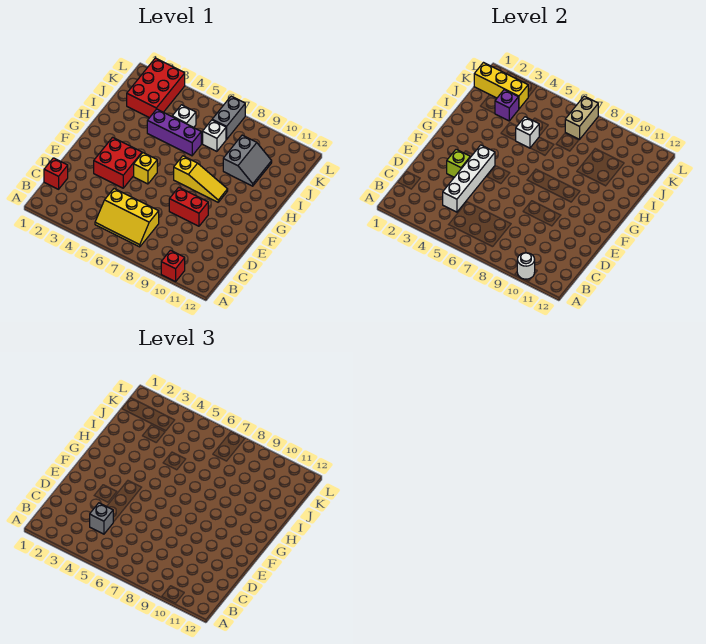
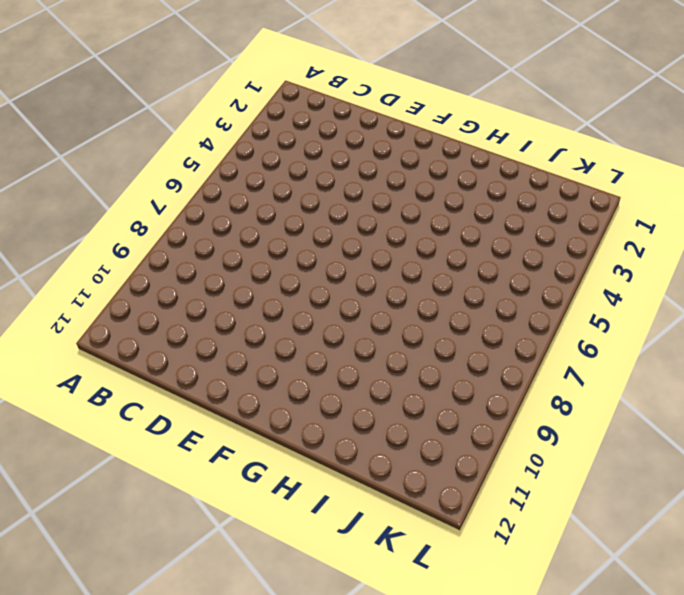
none -> red brick A10 level 1
none -> yellow slope B5:C7 level 1 top C
none -> red brick C1 level 1

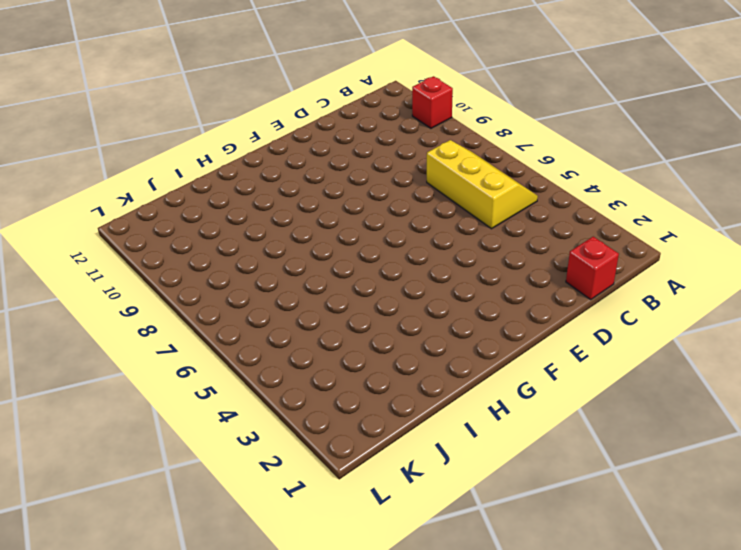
none -> red brick E3:F4 level 1
none -> red brick E8:E9 level 1
none -> yellow brick F5 level 1

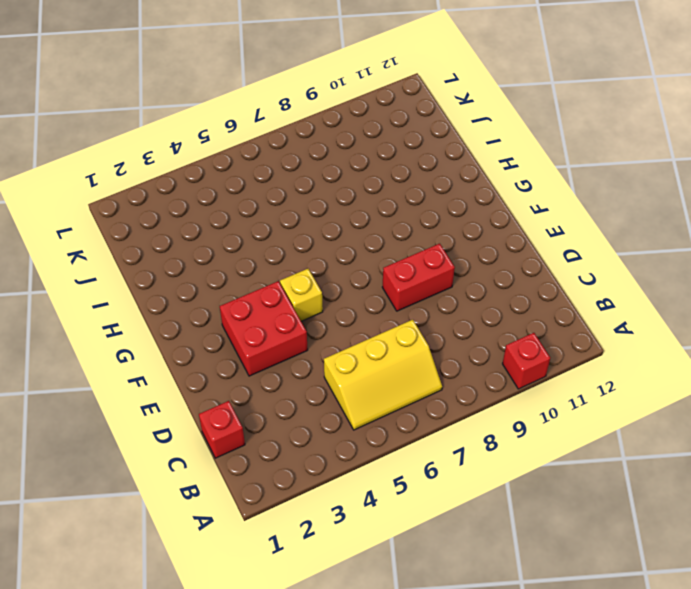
none -> yellow slope G7:G9 level 1 top 7
none -> purple brick I4:I6 level 1
none -> grey slope I9:J10 level 1 top 9

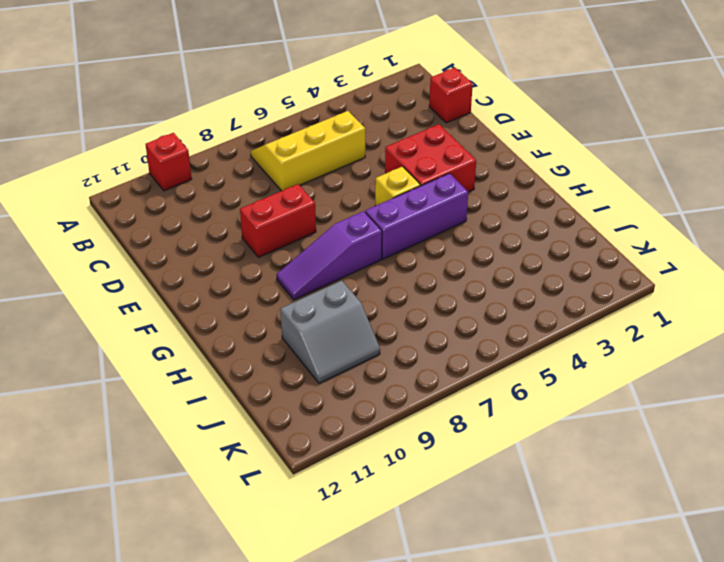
purple brick G4:G6 level 1 -> purple brick I4:I6 level 1
purple slope G7:G9 level 1 top 7 -> yellow slope G7:G9 level 1 top 7
grey slope I9:J10 level 1 top I -> grey slope I9:J10 level 1 top 9
none -> red brick J2:L3 level 1
none -> white brick J5 level 1
none -> white brick J7 level 1

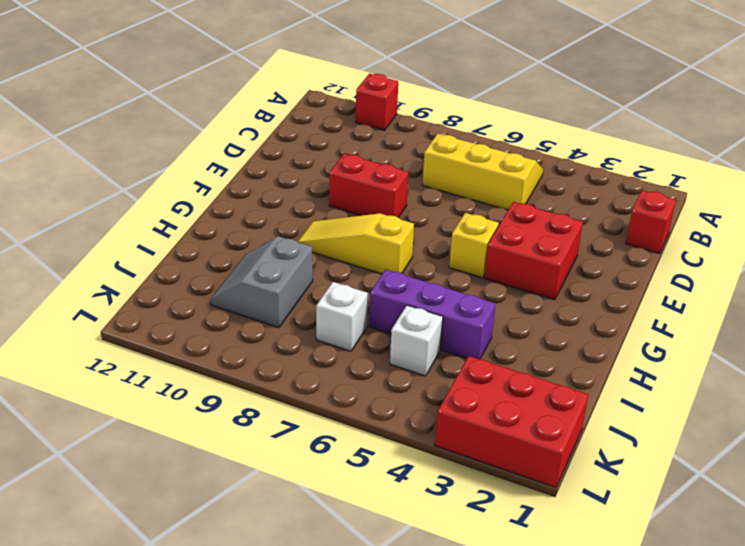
red brick K1:L3 level 1 -> red brick J2:L3 level 1
none -> grey brick K7:L7 level 1
none -> white round brick A10 level 2
none -> white brick C4:F4 level 2

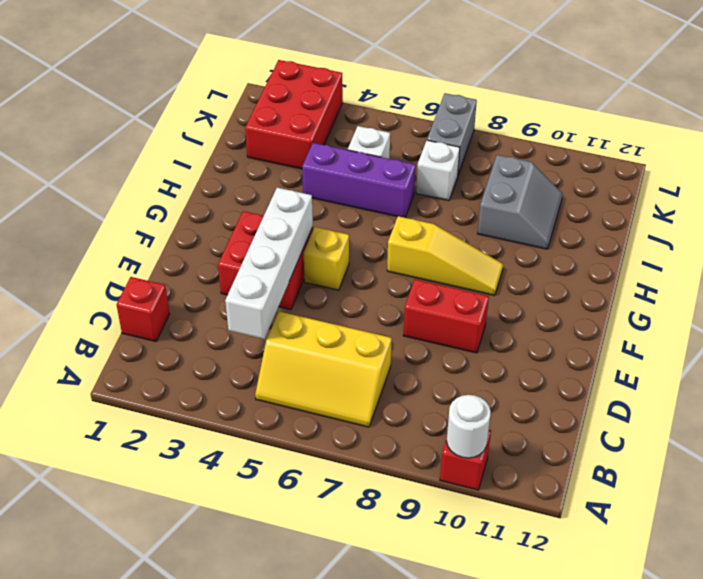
none -> lime brick E3 level 2
none -> white brick I5 level 2
none -> purple brick J3 level 2

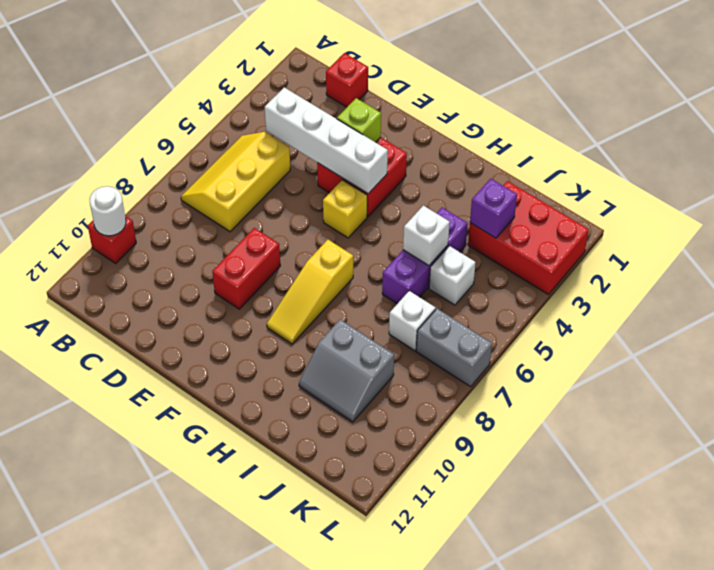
none -> yellow brick K1:K3 level 2
none -> tan brick K7:L7 level 2
none -> grey brick C4 level 3

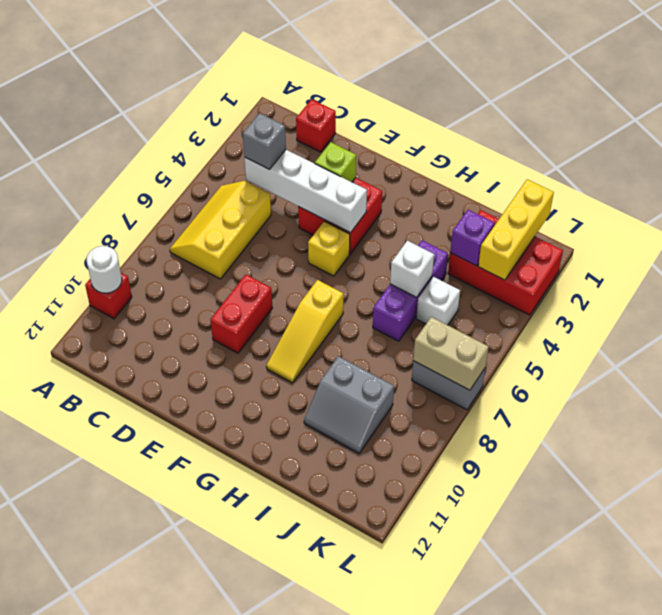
none -> white brick J7 level 1

